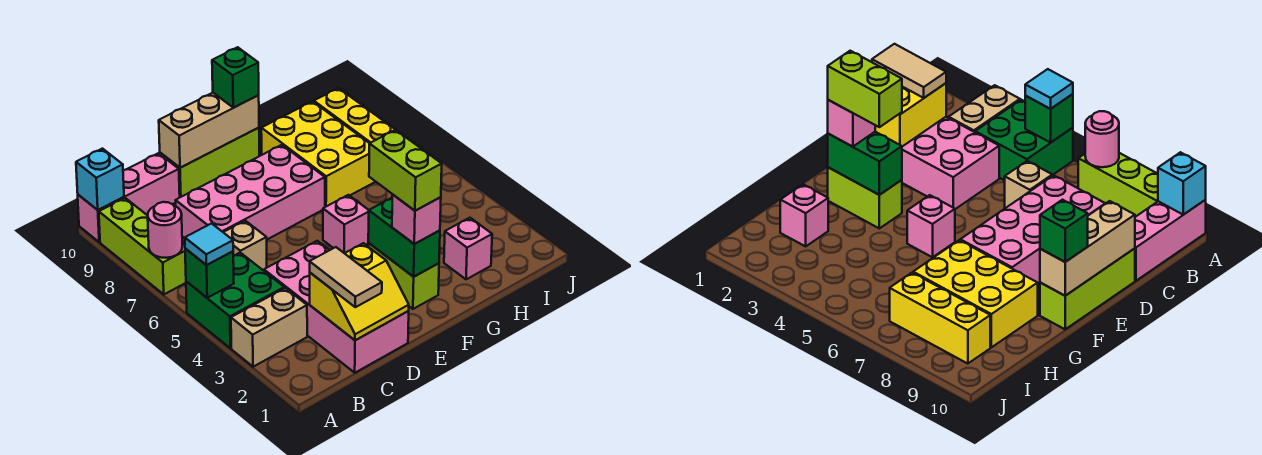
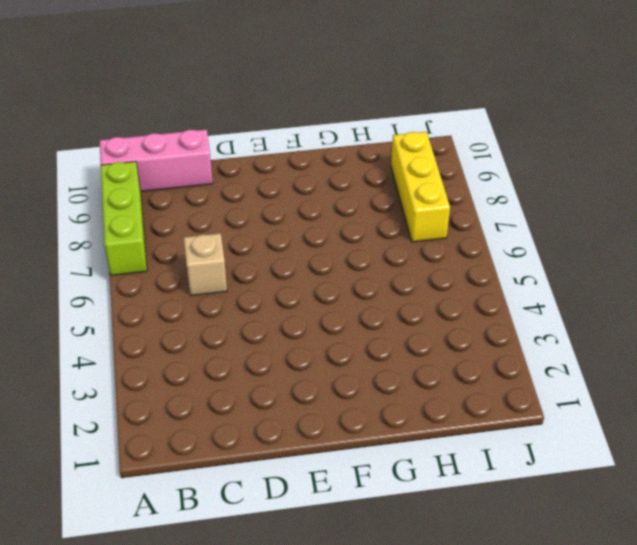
none -> tan brick A3:B3 level 1
none -> green brick A4:B5 level 1
none -> pink brick C1:D4 level 1

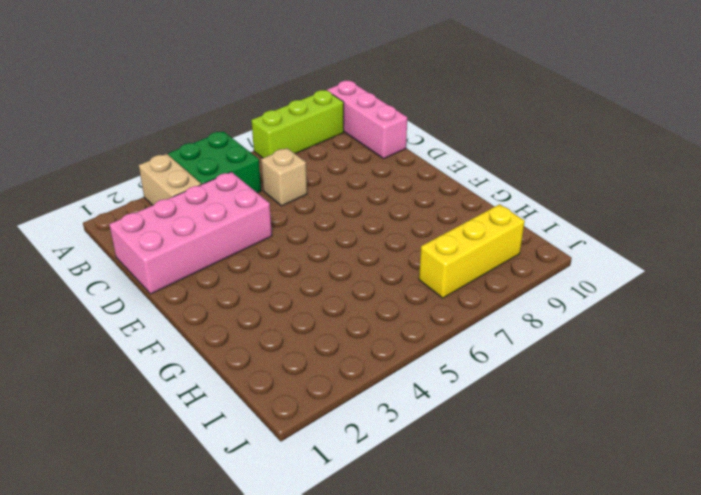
none -> pink brick C7:F8 level 1
none -> lime brick D10:F10 level 1
none -> lime brick F2:F3 level 1

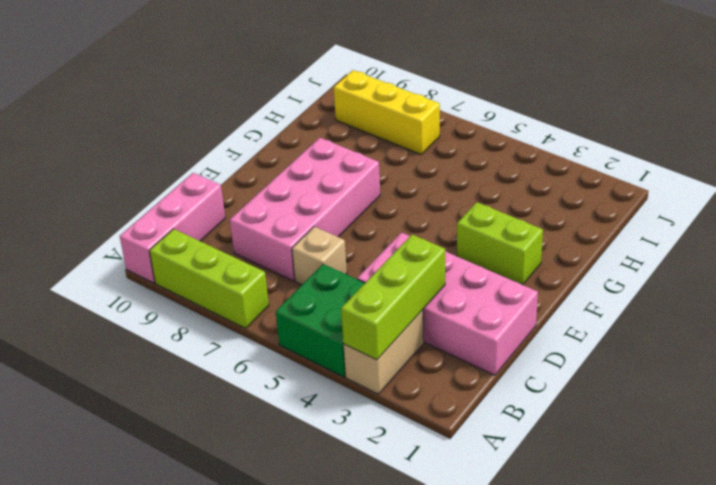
lime brick A3:C3 level 2 -> lime brick D10:F10 level 1
none -> pink brick F5 level 1
none -> yellow brick G7:H9 level 1
none -> pink brick H2 level 1

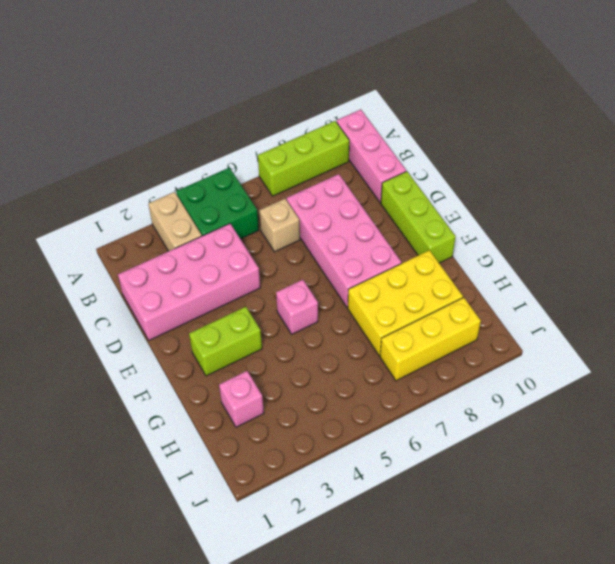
none -> green brick A5 level 2
none -> pink round brick A7 level 2
none -> cyan brick A10 level 2

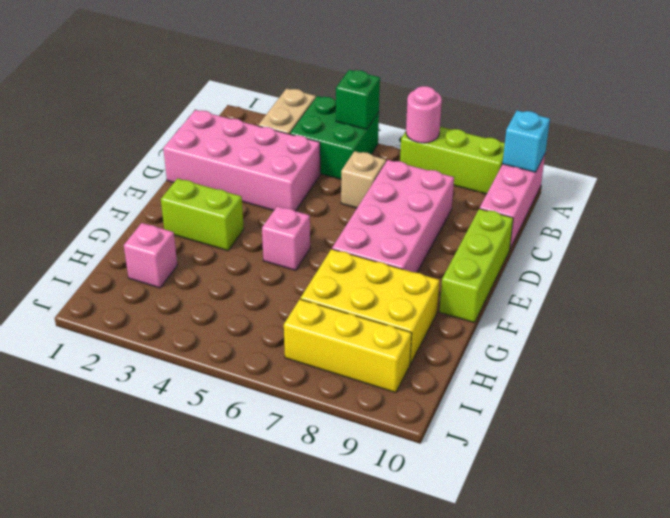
none -> yellow slope C1:D2 level 2 top 2
none -> tan brick D10:F10 level 2
none -> green brick F2:F3 level 2

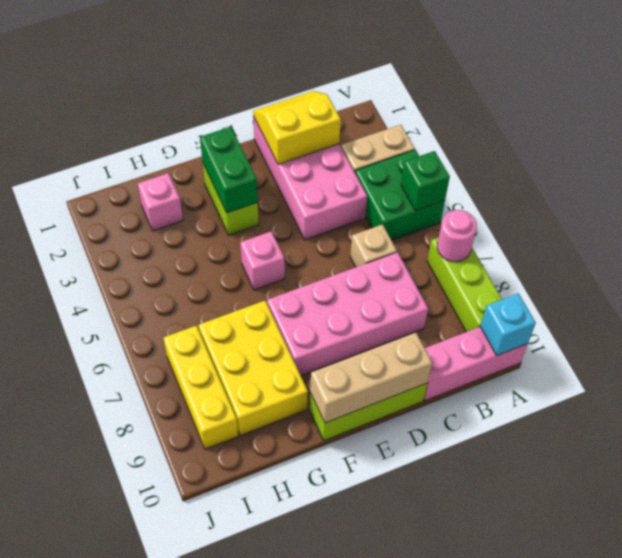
none -> cyan tile A5 level 3
none -> tan tile C1:C2 level 3
none -> pink brick F2 level 3

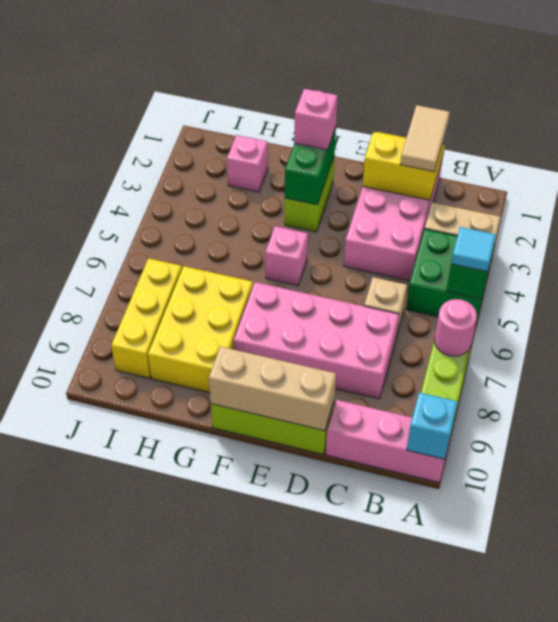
none -> green brick F10 level 3
none -> lime brick F2:F3 level 4

